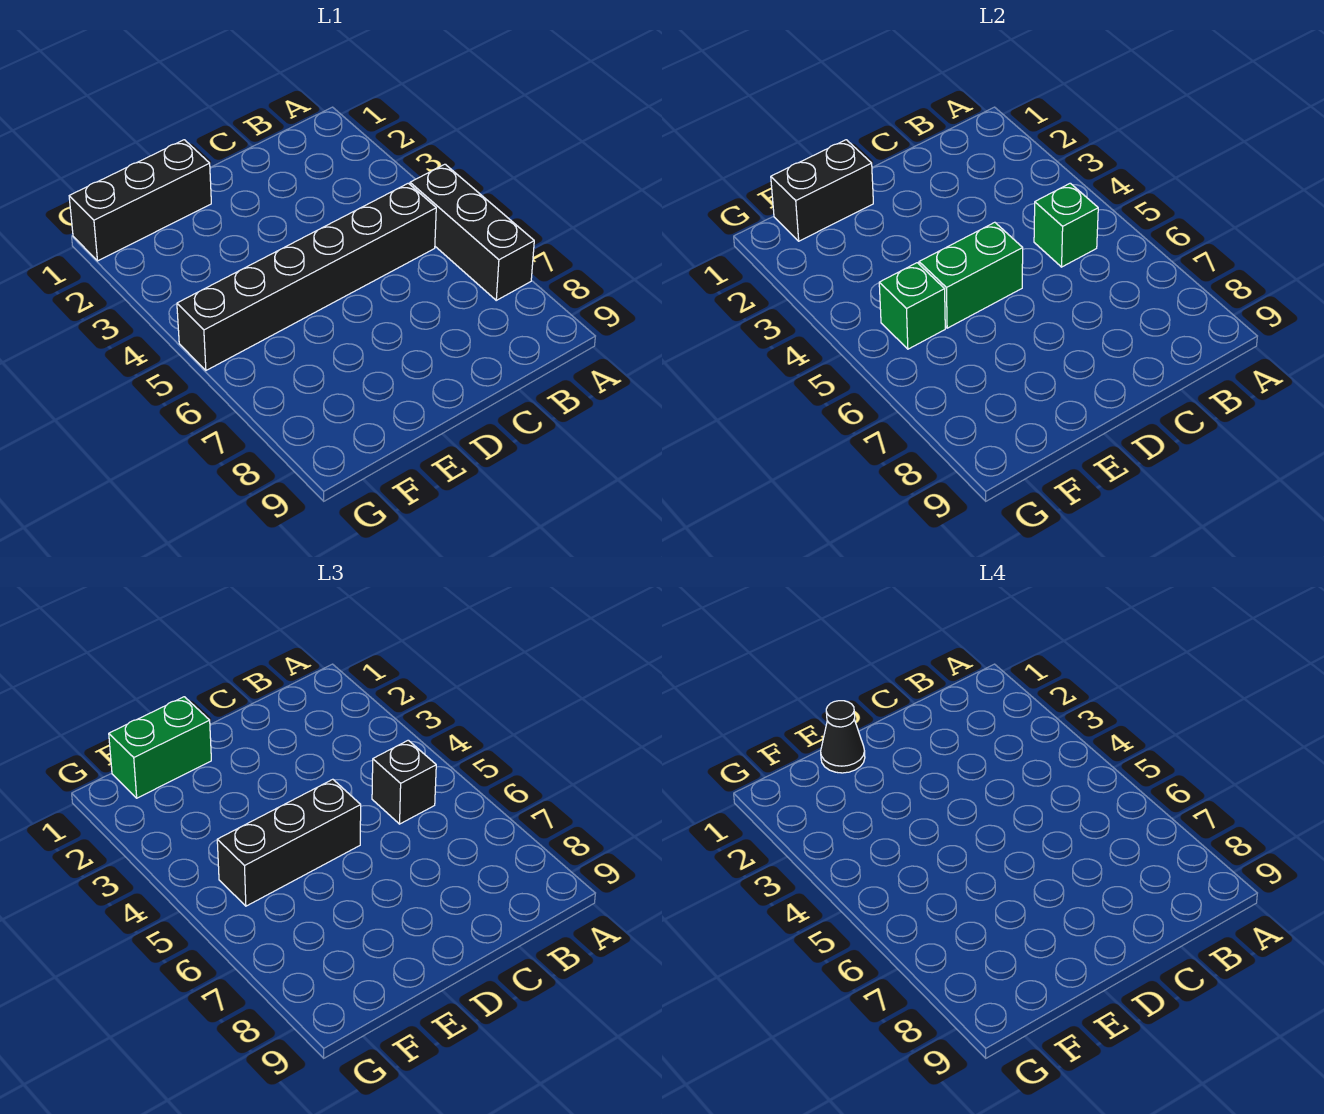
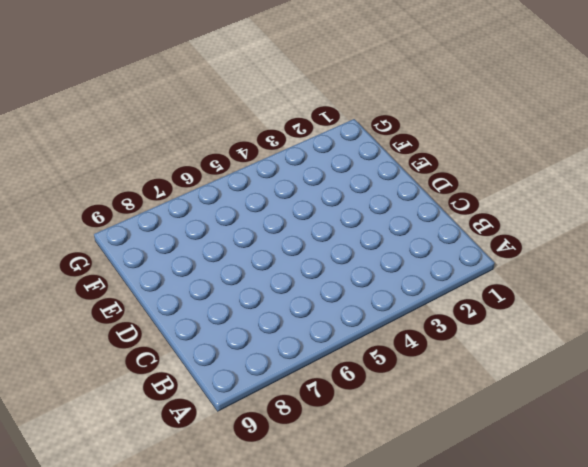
none -> black brick A5:A7 level 1
none -> black brick B5:G5 level 1

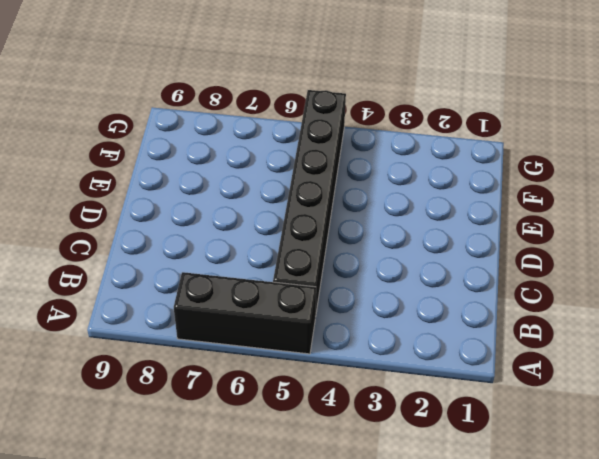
none -> black brick E1:G1 level 1
none -> green brick B5 level 2

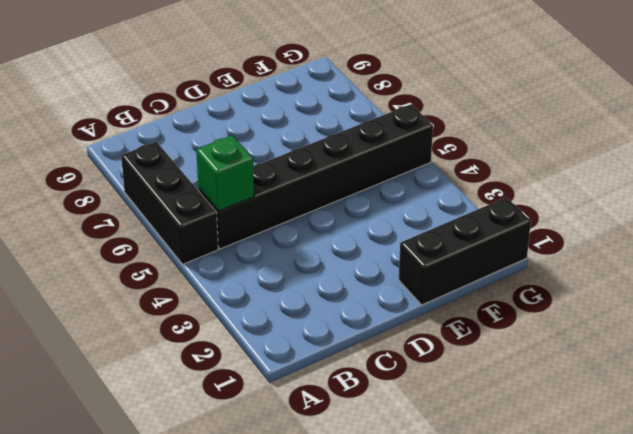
none -> green brick D5:E5 level 2
none -> black brick E1:F1 level 2

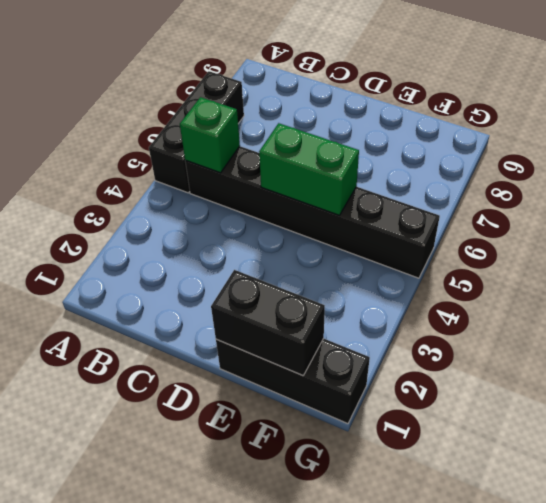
none -> green brick F5 level 2
none -> black brick B5 level 3

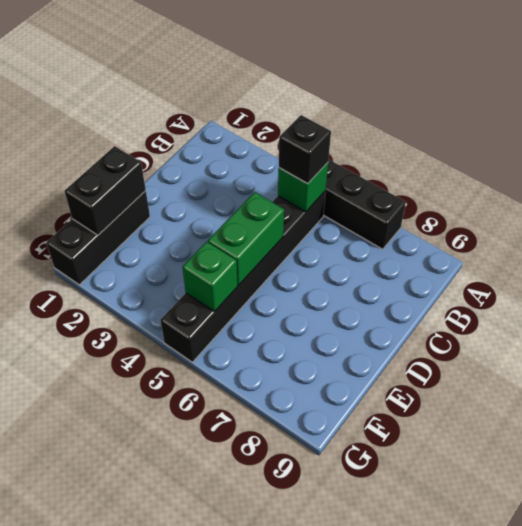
none -> black brick D5:F5 level 3
none -> green brick E1:F1 level 3

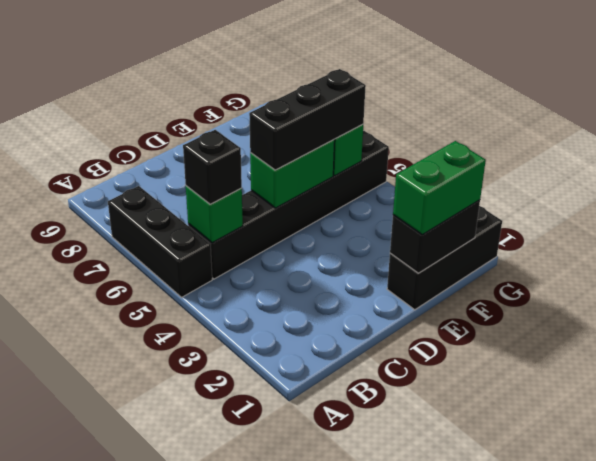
none -> black cone E1 level 4

